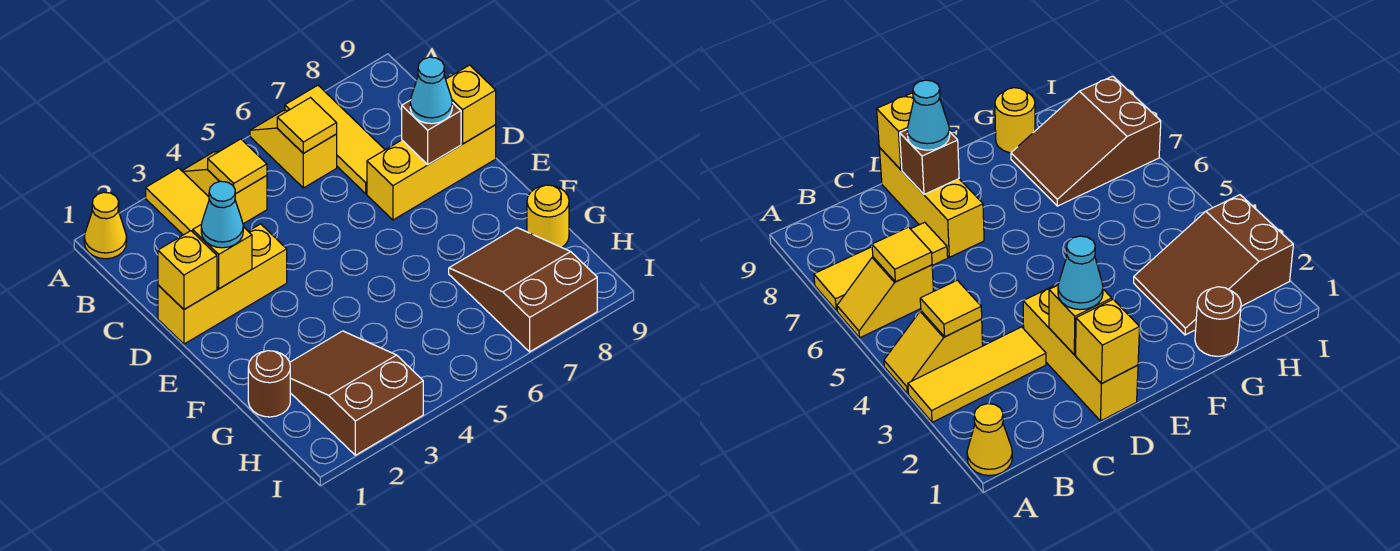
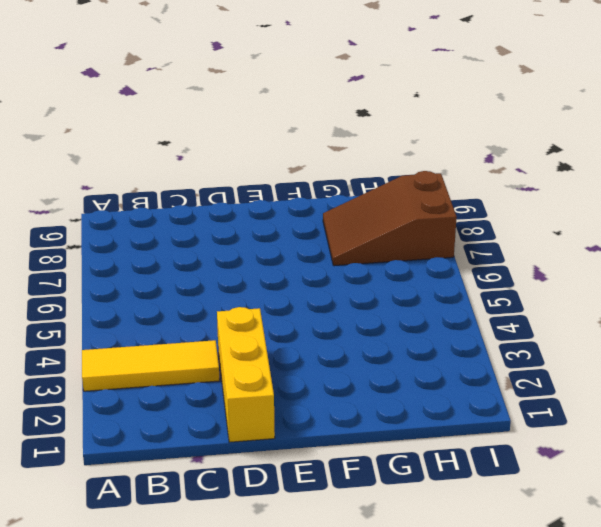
none -> yellow cone A1 level 1
none -> yellow slope A4:B4 level 1 top B
none -> yellow slope A6:B6 level 1 top B

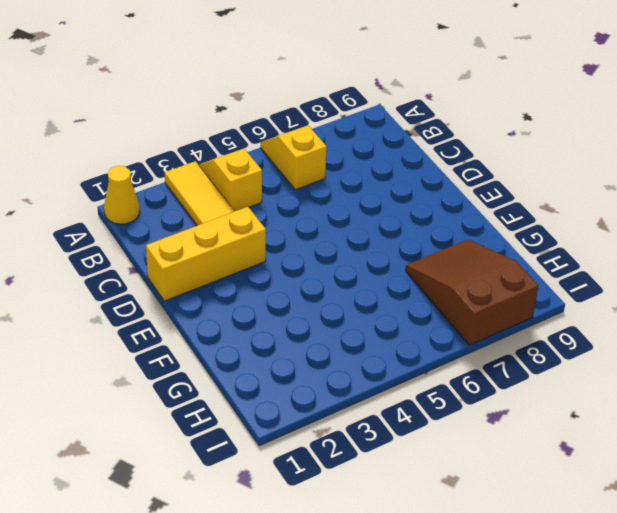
none -> yellow tile A7:C7 level 1
none -> yellow brick D7:D9 level 1
none -> brown round brick G1 level 1

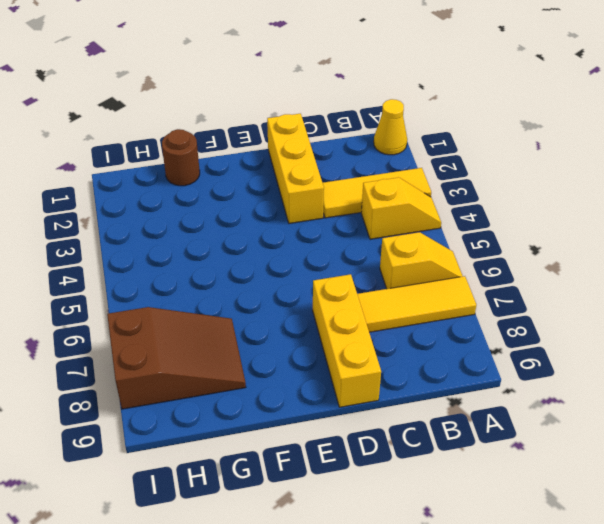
none -> brown slope G2:I3 level 1 top I
none -> yellow round brick G9 level 1
none -> yellow tile B4 level 2

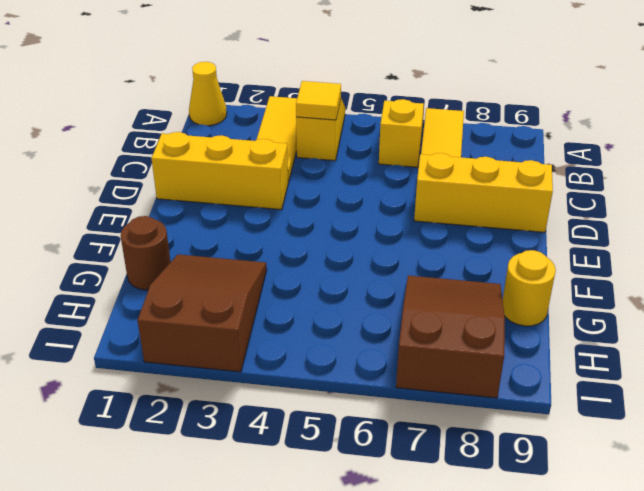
none -> yellow tile B6 level 2
none -> yellow brick D1 level 2
none -> yellow brick D2 level 2

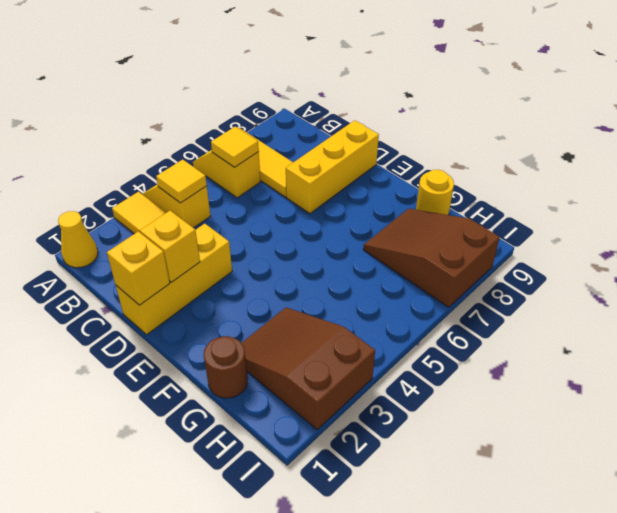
none -> brown brick D8 level 2
none -> yellow brick D9 level 2
none -> cyan cone D2 level 3

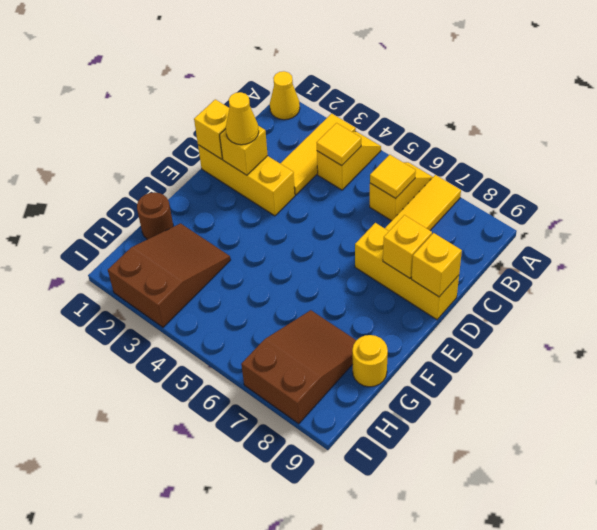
yellow cone D2 level 3 -> cyan cone D2 level 3
yellow brick D8 level 2 -> brown brick D8 level 2
none -> cyan cone D8 level 3

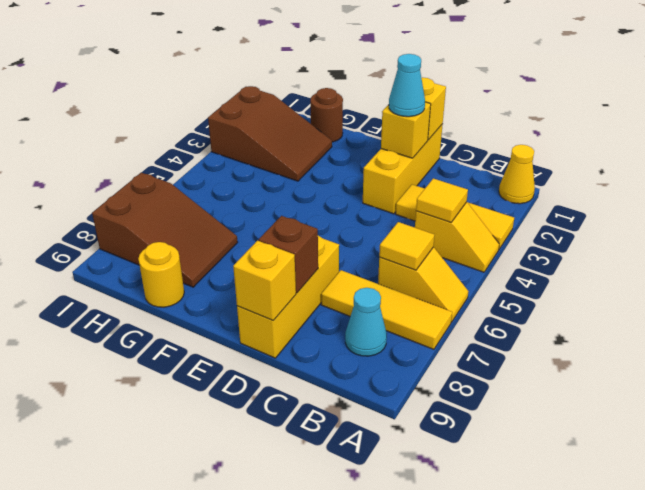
cyan cone B8 level 1 -> cyan cone D8 level 3

